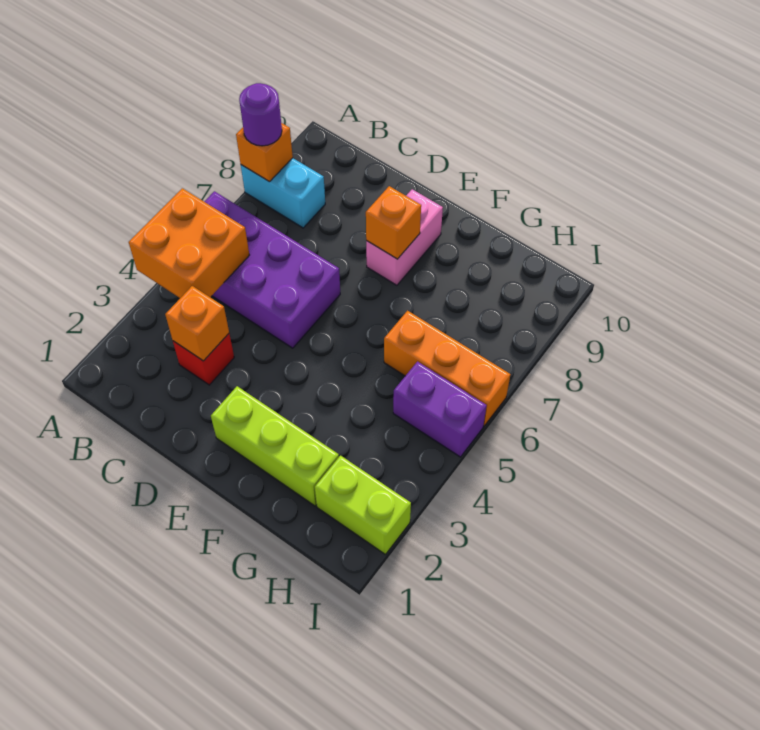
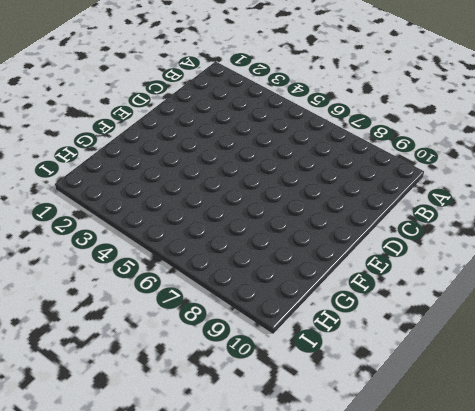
none -> purple brick A5:D6 level 1
none -> cyan brick A8:B8 level 1
none -> red brick C3 level 1

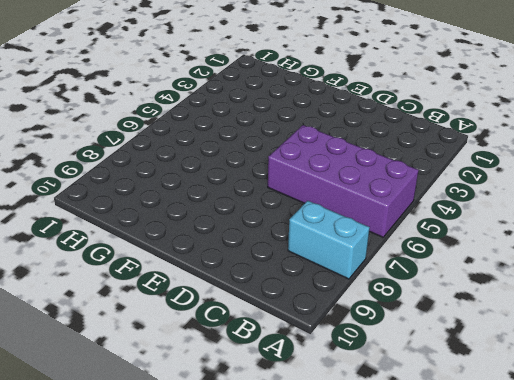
none -> red brick C3 level 1
none -> lime brick E2:G2 level 1
none -> pink brick E8:E9 level 1

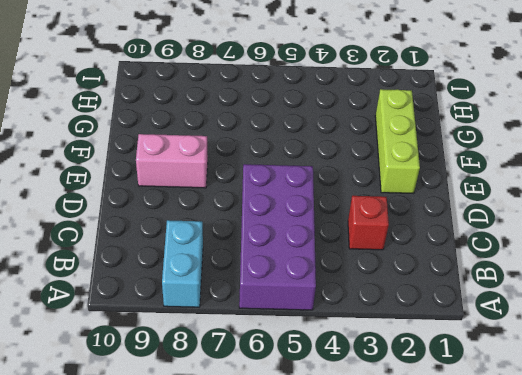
none -> orange brick G6:I6 level 1
none -> lime brick H2:I2 level 1
none -> purple brick H5:I5 level 1

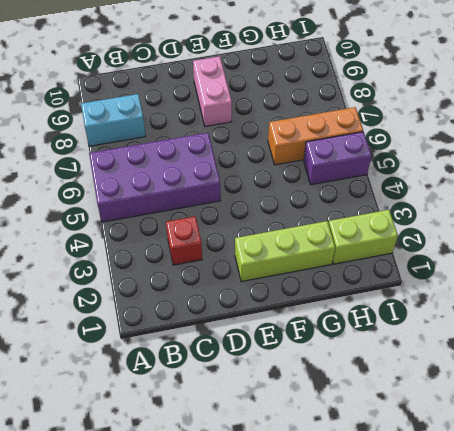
none -> orange brick A4:B5 level 2
none -> orange brick A8 level 2
none -> orange brick C3 level 2

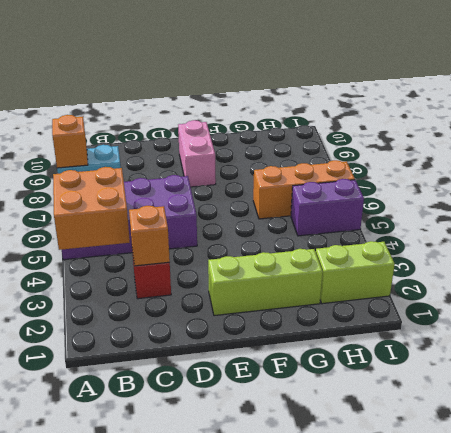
none -> orange brick E8 level 2
none -> purple round brick A8 level 3

